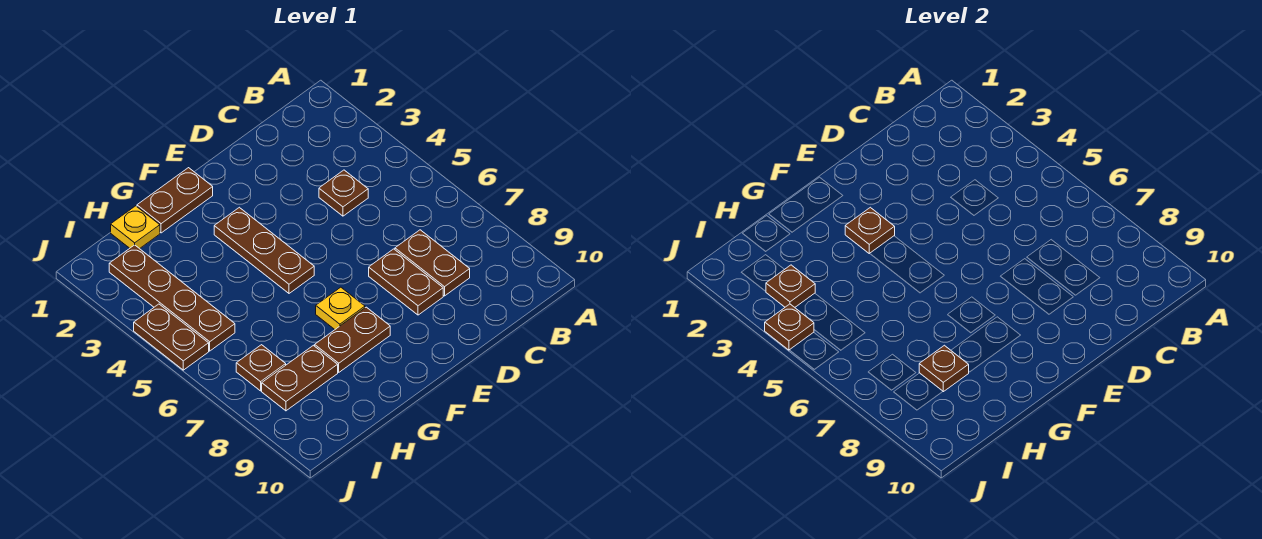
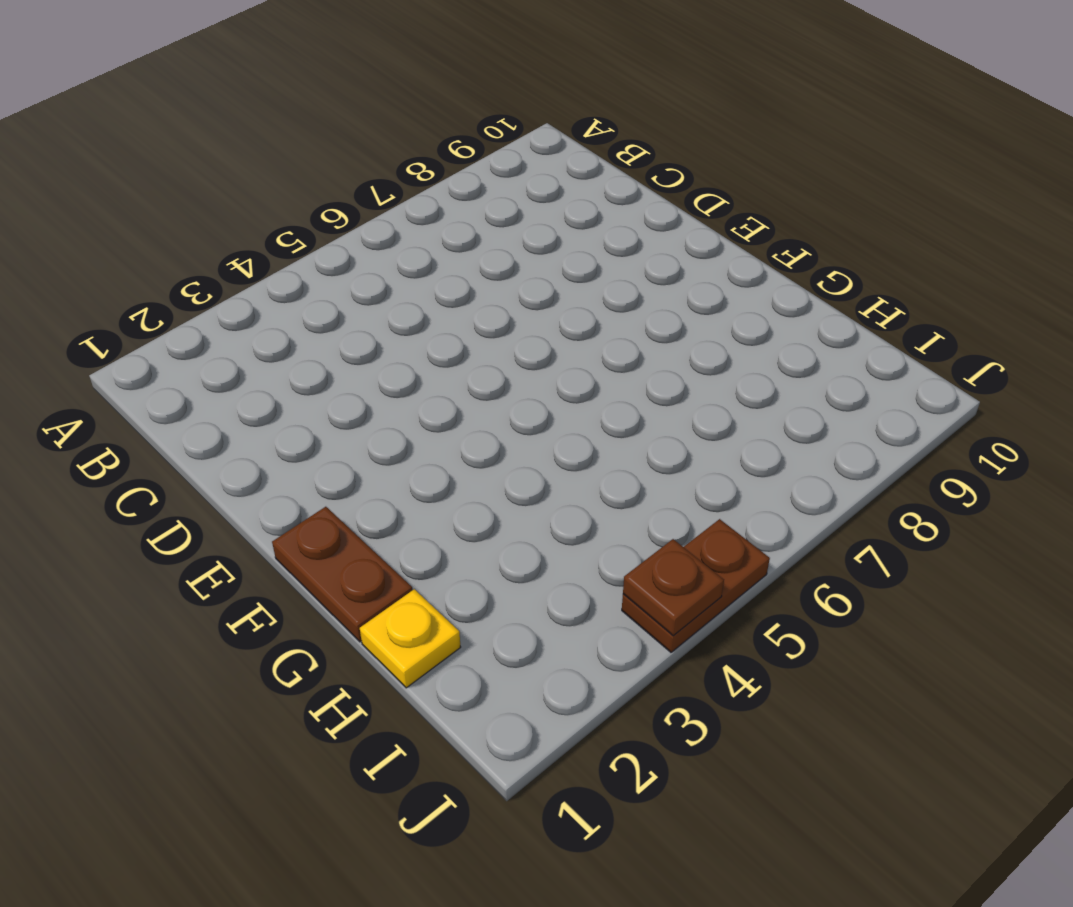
none -> brown plate C4 level 1
none -> brown plate C7:C8 level 1
none -> brown plate D7:D8 level 1

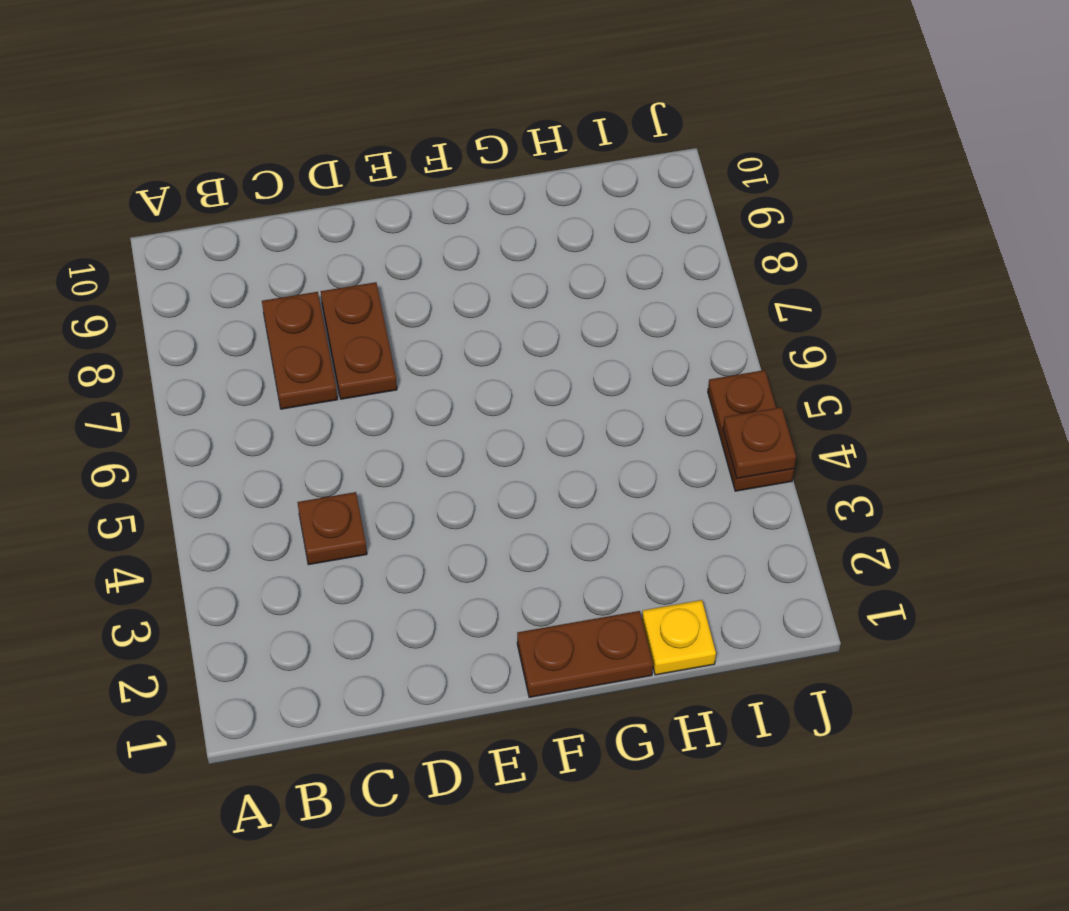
none -> brown plate F3:F5 level 1
none -> yellow plate F7 level 1
none -> brown plate F8:G8 level 1

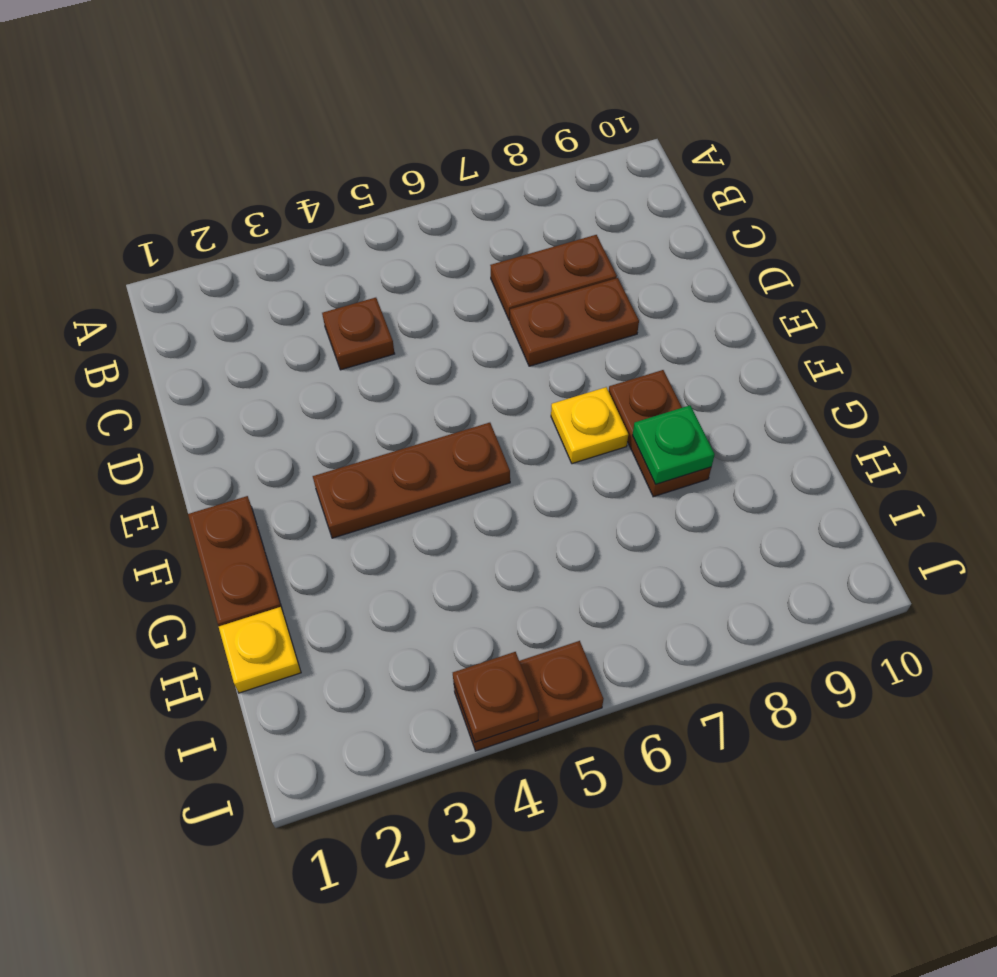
green plate G8 level 2 -> none
none -> brown plate H8:I8 level 1
none -> brown plate I2:I5 level 1
none -> brown plate I7 level 1

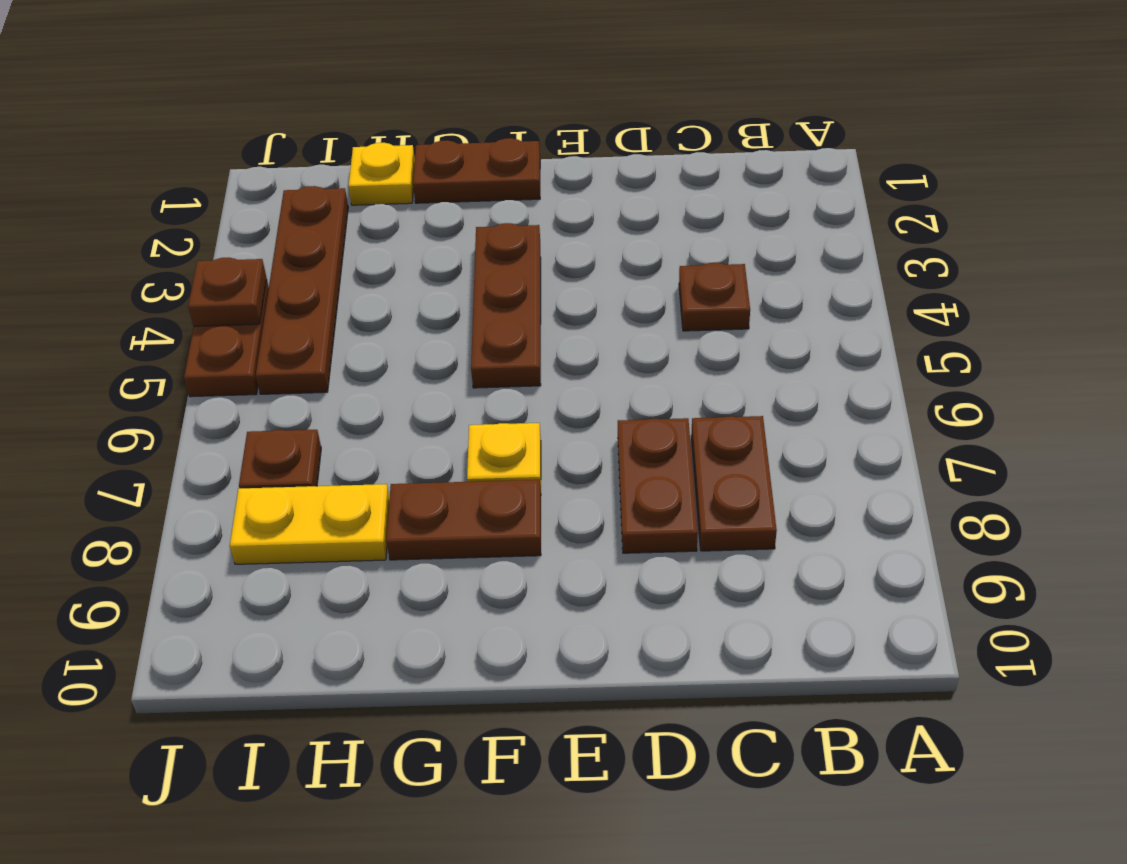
yellow plate H8:I8 level 1 -> brown plate H8:I8 level 1
none -> brown plate F3 level 2
none -> brown plate H8 level 2
none -> brown plate I3 level 2

